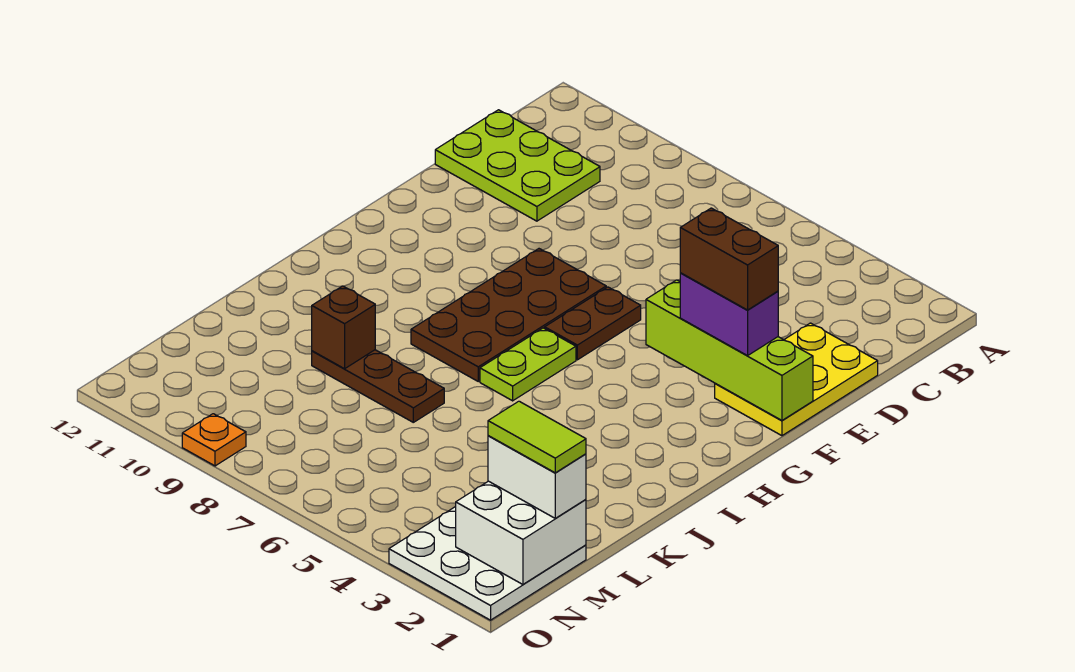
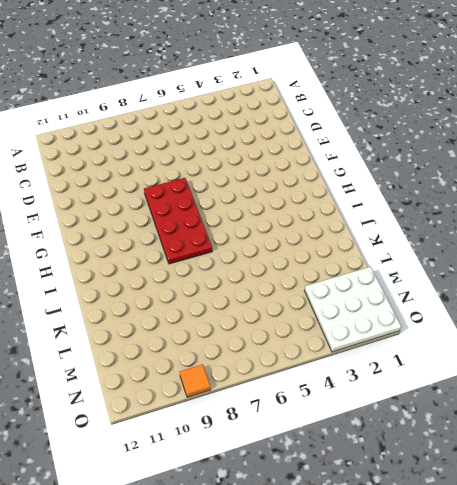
red plate F7:I8 level 1 -> brown plate F7:I8 level 1
orange tile O9 level 1 -> orange plate O9 level 1
none -> lime plate C10:D12 level 1
none -> yellow plate D1:F2 level 1
none -> brown plate F6:G6 level 1

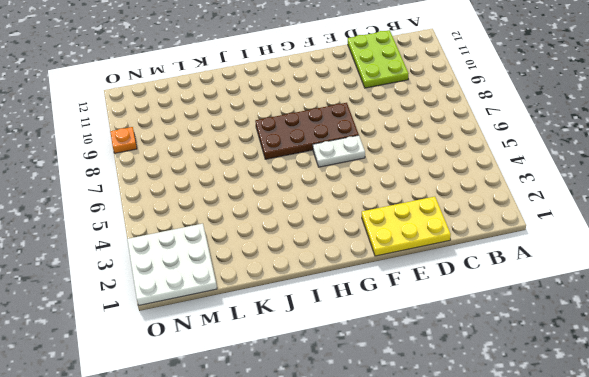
white plate F6:G6 level 1 -> brown plate F6:G6 level 1
none -> lime plate H6:I6 level 1
none -> brown plate K7:K9 level 1
none -> lime brick F1:F4 level 2

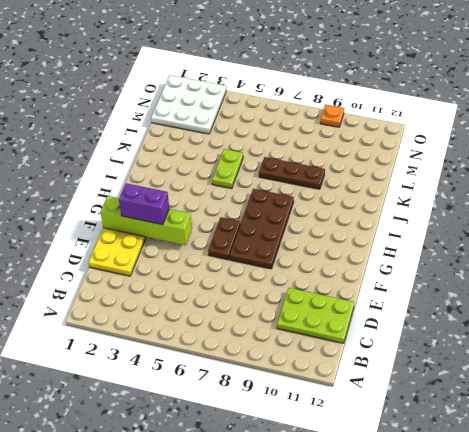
lime plate J5:K5 level 1 -> lime plate H6:I6 level 1
none -> brown brick K9 level 2
none -> white brick M1:N2 level 2
none -> white brick M1:M2 level 3

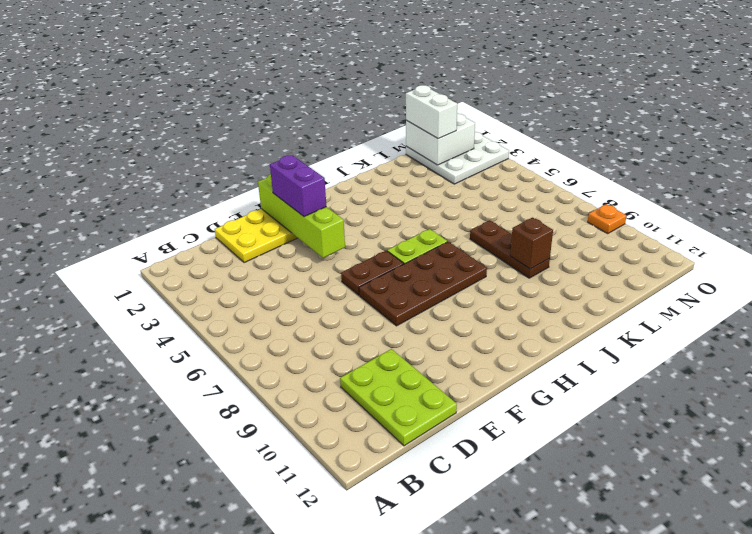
none -> brown brick F2:F3 level 4
none -> lime tile M1:M2 level 4

